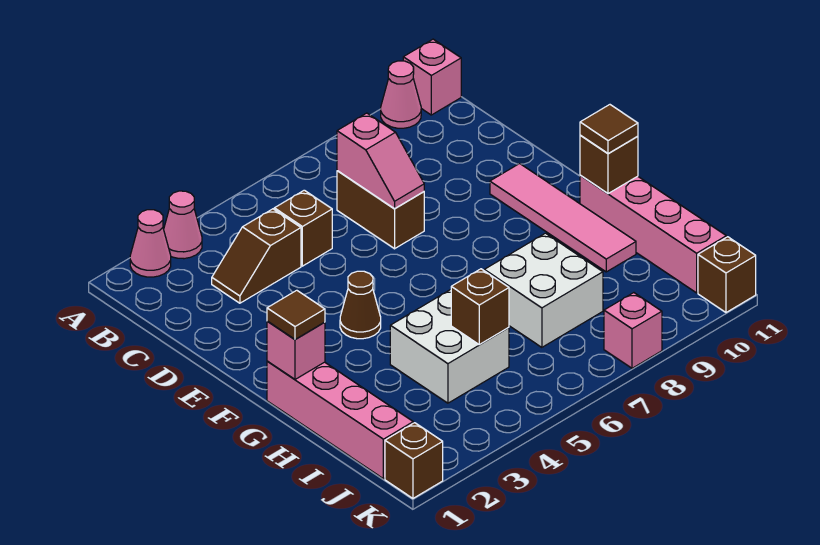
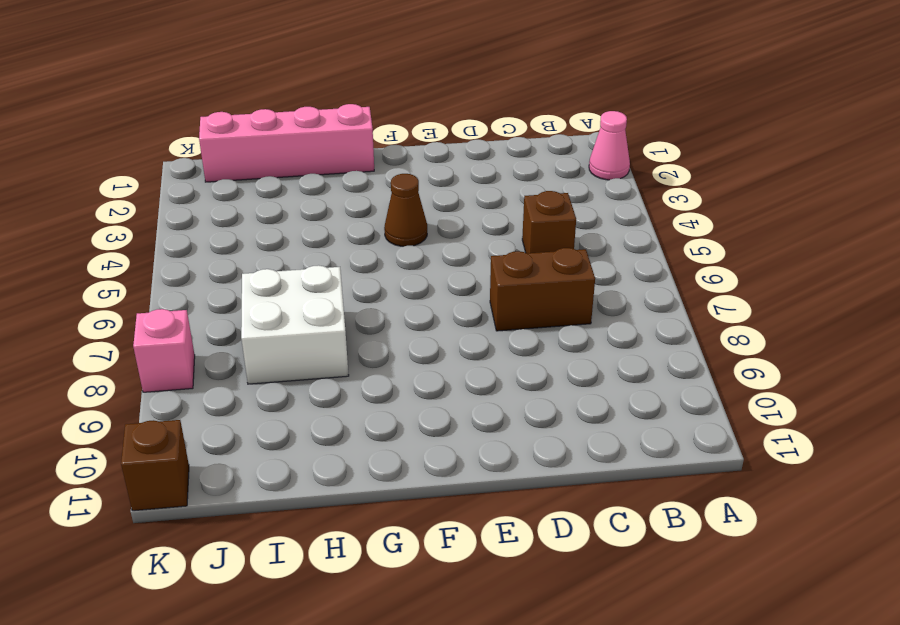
none -> pink cone A3 level 1
none -> pink cone A10 level 1
none -> pink brick A11 level 1

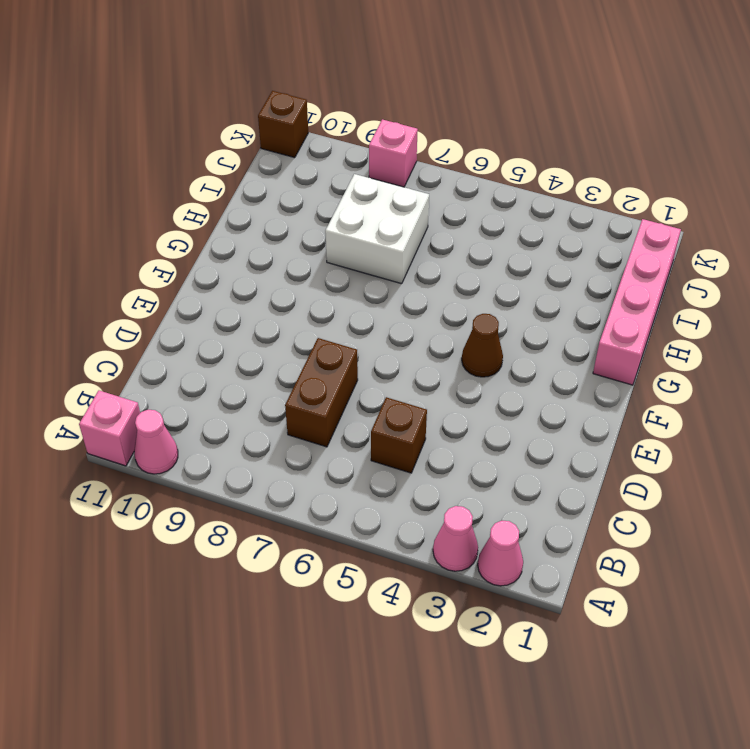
none -> brown slope C3:C4 level 1 top 4
none -> pink tile E10:H10 level 1
none -> pink brick G11:J11 level 1

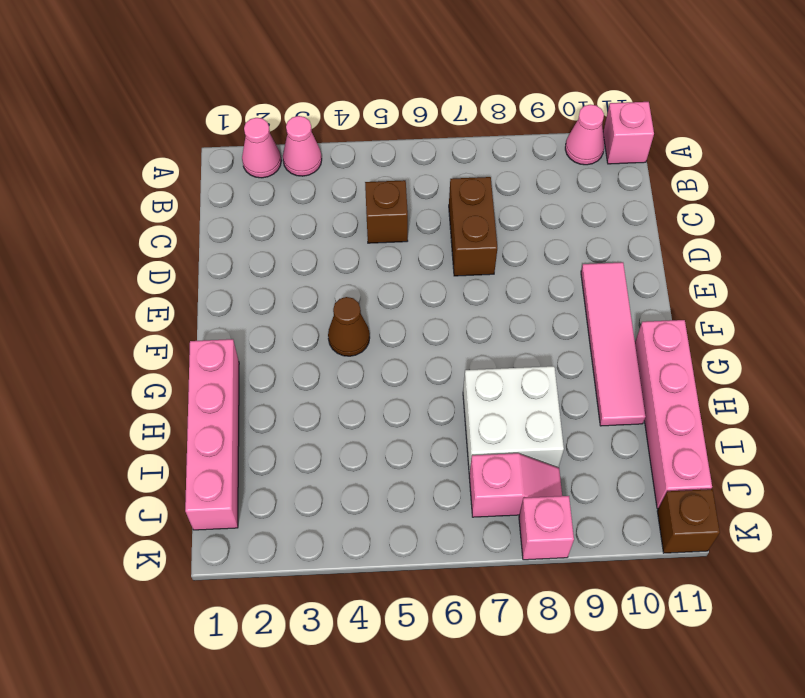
pink slope J7:J8 level 1 top 7 -> pink slope C7:D7 level 2 top C
none -> brown slope C3:C4 level 1 top 4
none -> white brick H4:I5 level 1
none -> brown brick K1 level 1

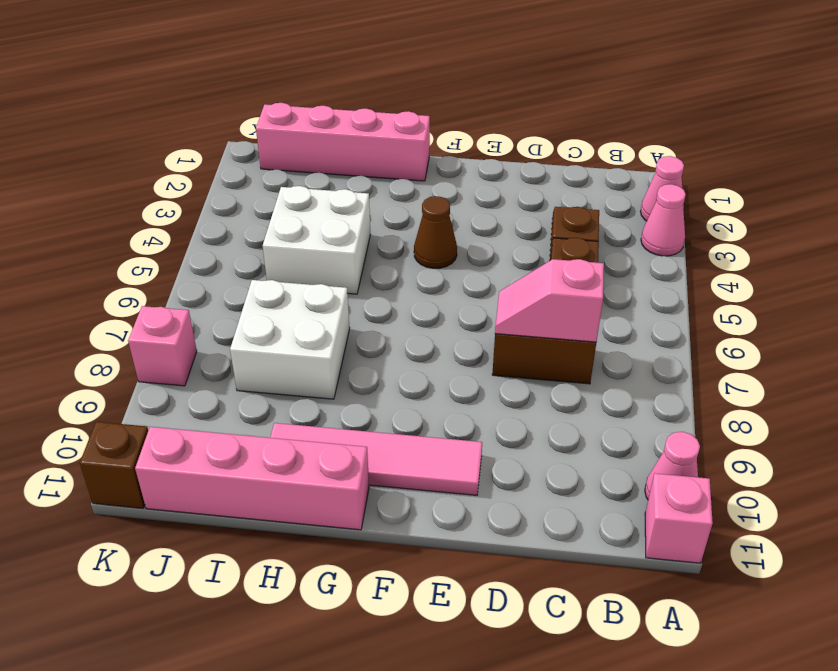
none -> brown brick K1 level 1
none -> pink brick G1 level 2
none -> brown brick G11 level 2

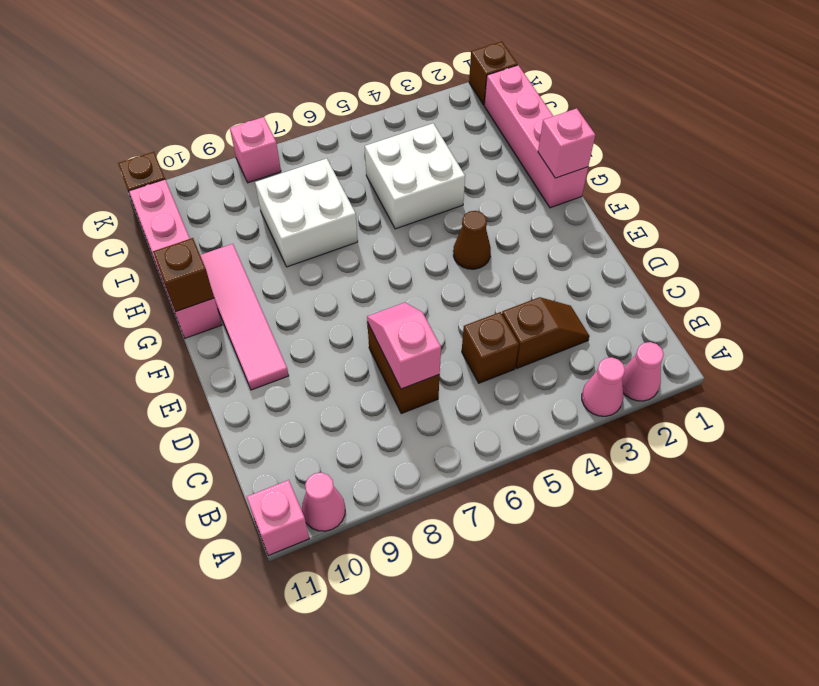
none -> brown brick I5 level 2
none -> brown tile G1 level 3
none -> brown tile G11 level 3

